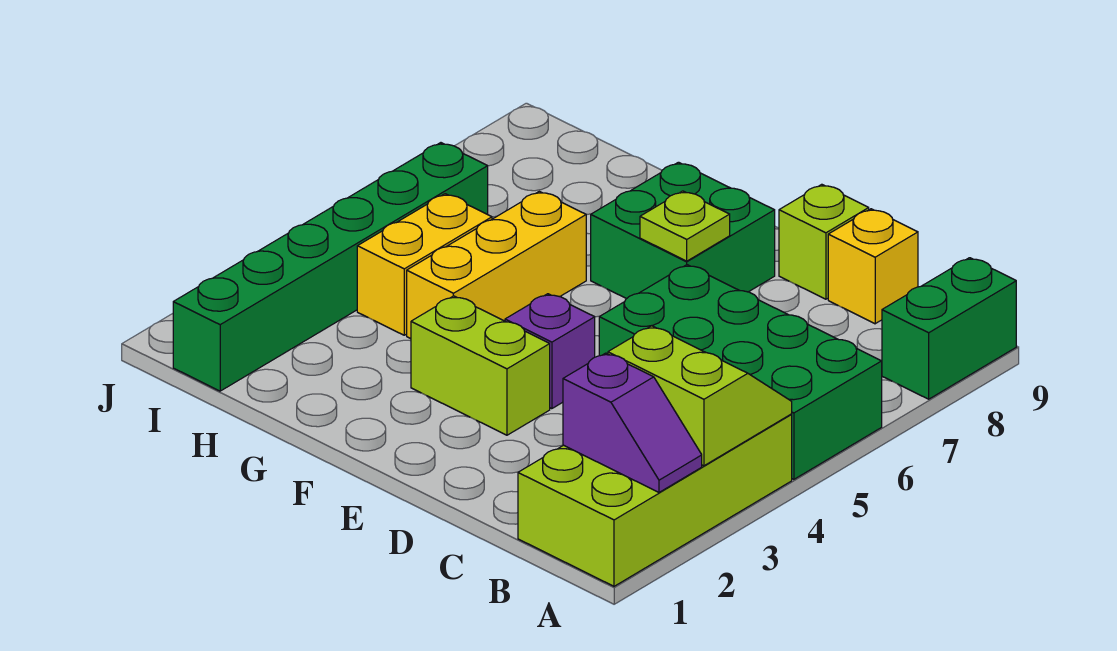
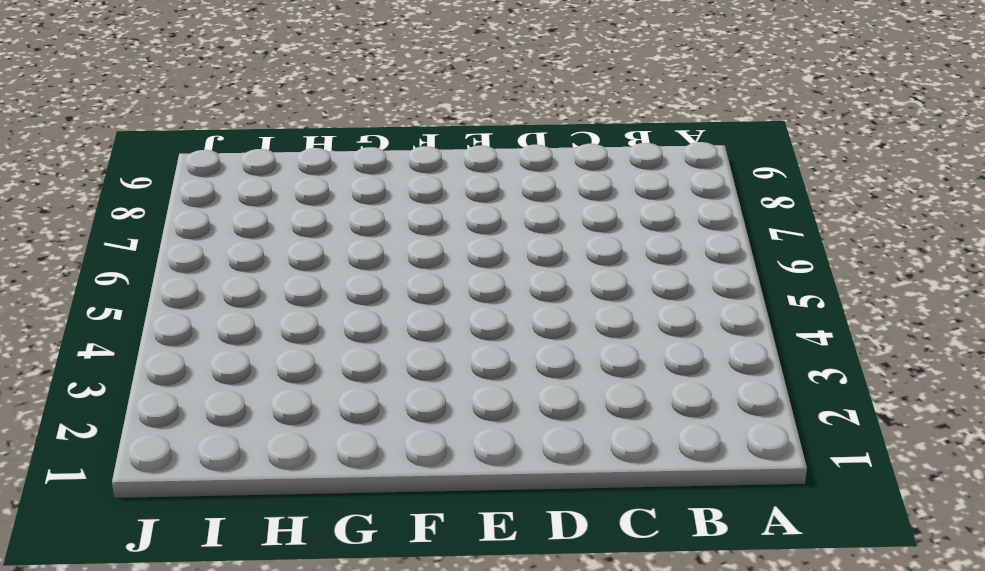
none -> lime brick A1:B4 level 1
none -> green brick A5:D6 level 1
none -> green brick A8:A9 level 1

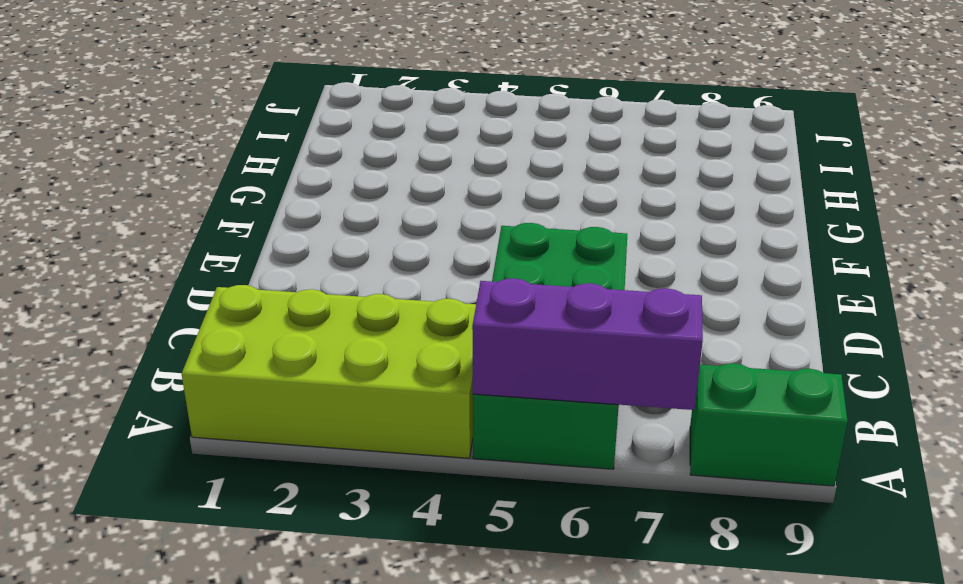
purple brick A5:A7 level 2 -> none
none -> yellow brick C9 level 1
none -> lime brick D9 level 1
none -> lime brick E3:F3 level 1

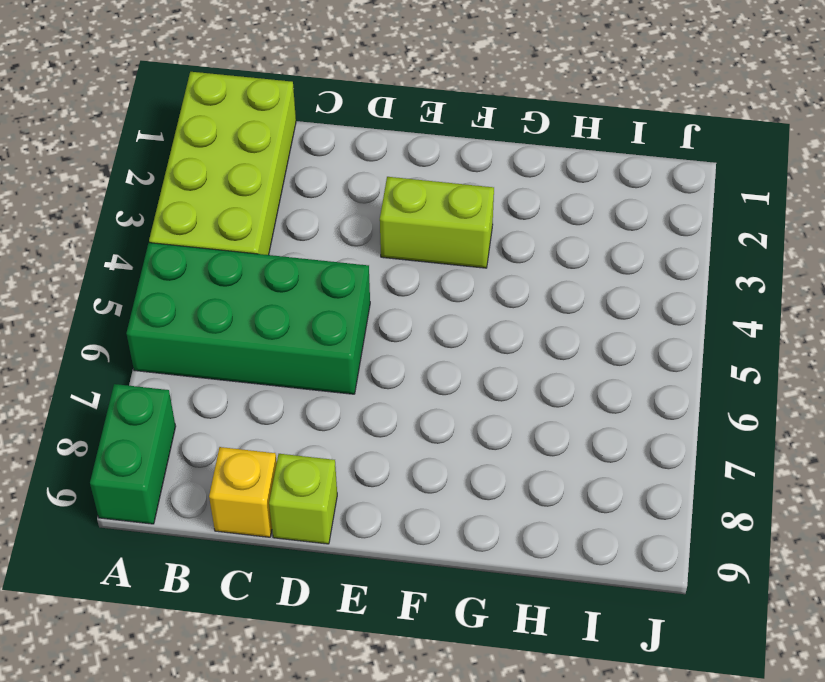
none -> purple brick E4 level 1
none -> green brick E7:F8 level 1
none -> yellow brick G4:G6 level 1

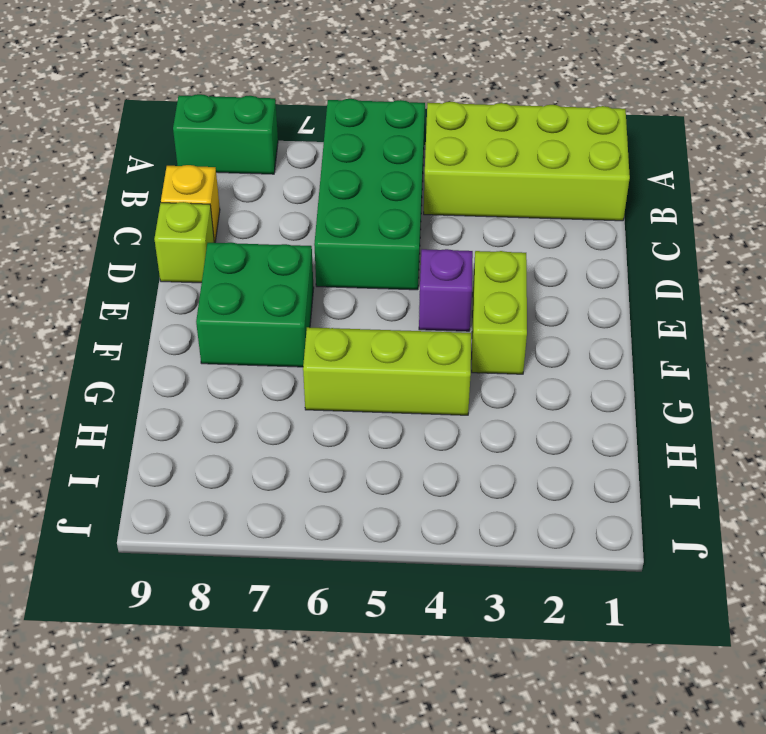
lime brick G4:G6 level 1 -> yellow brick G4:G6 level 1
none -> yellow brick H4:H5 level 1
none -> green brick I1:I6 level 1
none -> purple slope A2:B2 level 2 top B

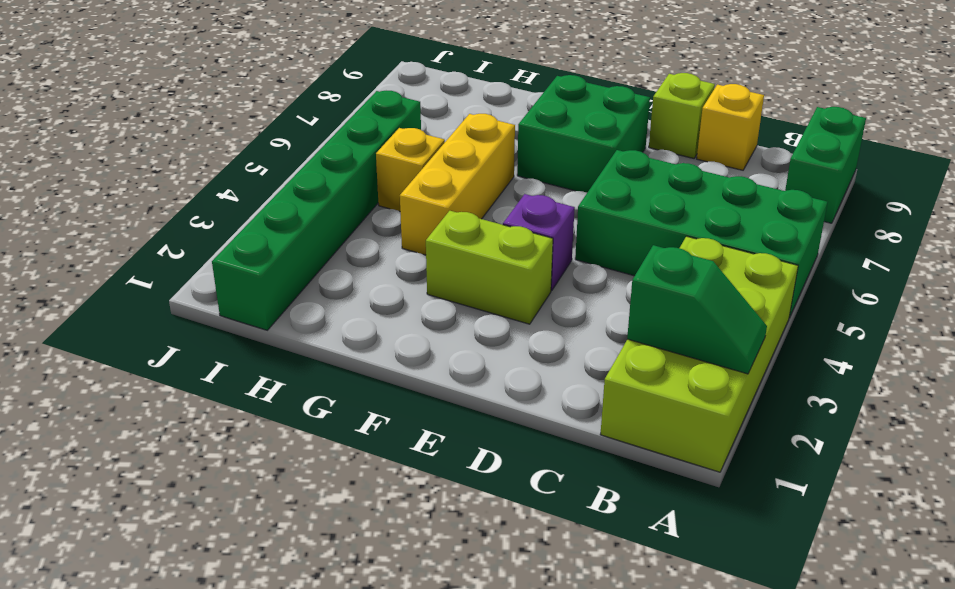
green slope A2:B2 level 2 top B -> purple slope A2:B2 level 2 top B
yellow brick H5 level 1 -> yellow brick H4:H5 level 1
none -> lime slope A3:B4 level 2 top 3
none -> lime plate E7 level 2

